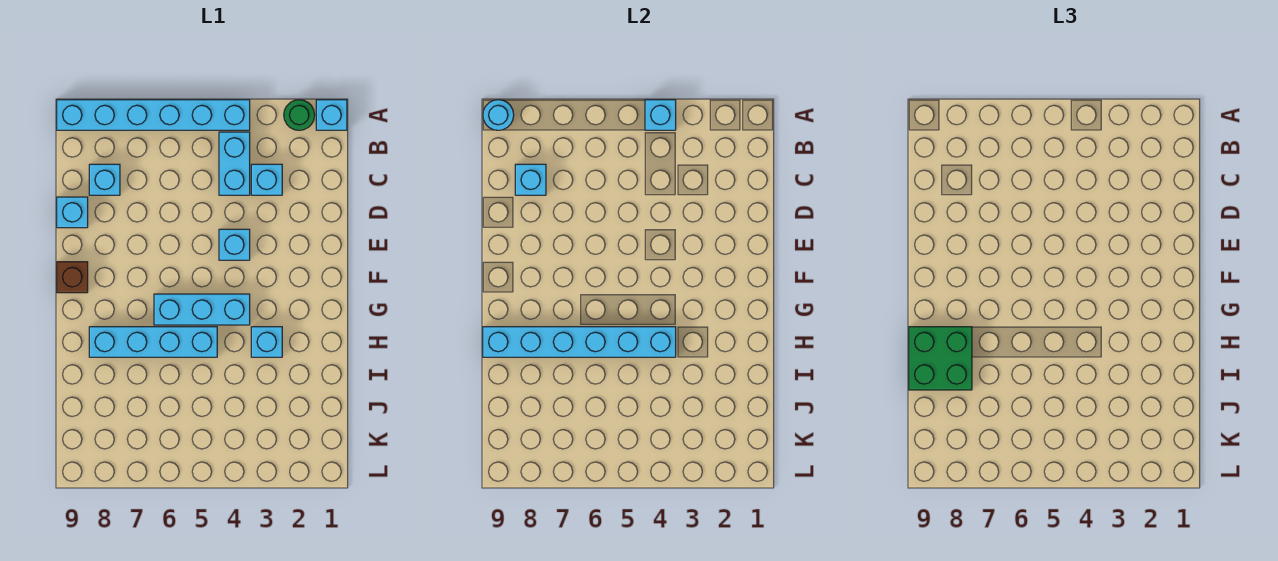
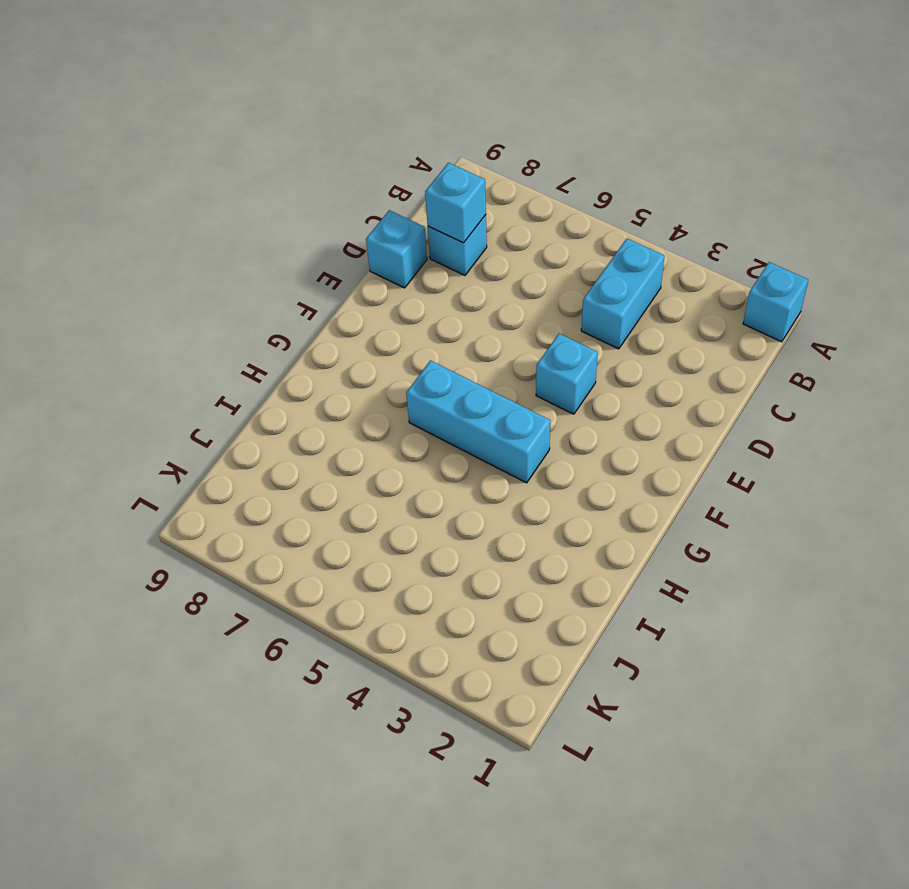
none -> green round brick A2 level 1
none -> cyan brick A4:A9 level 1
none -> cyan brick C3 level 1

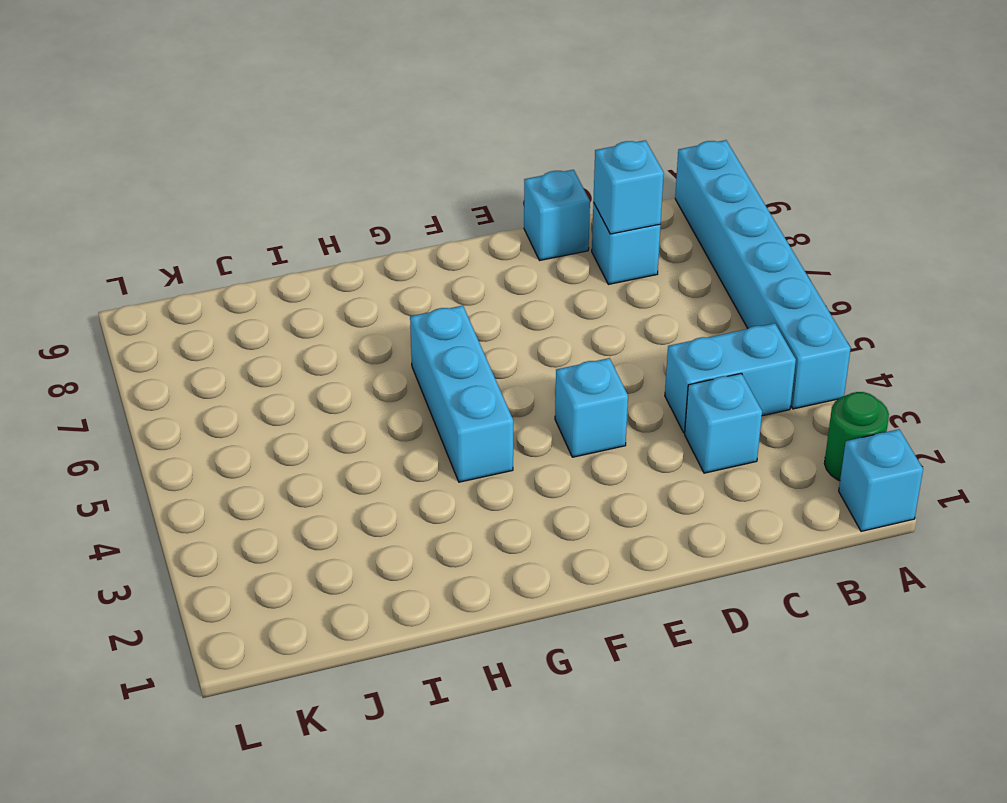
none -> brown brick F9 level 1
none -> cyan brick H3 level 1
none -> cyan brick H5:H8 level 1

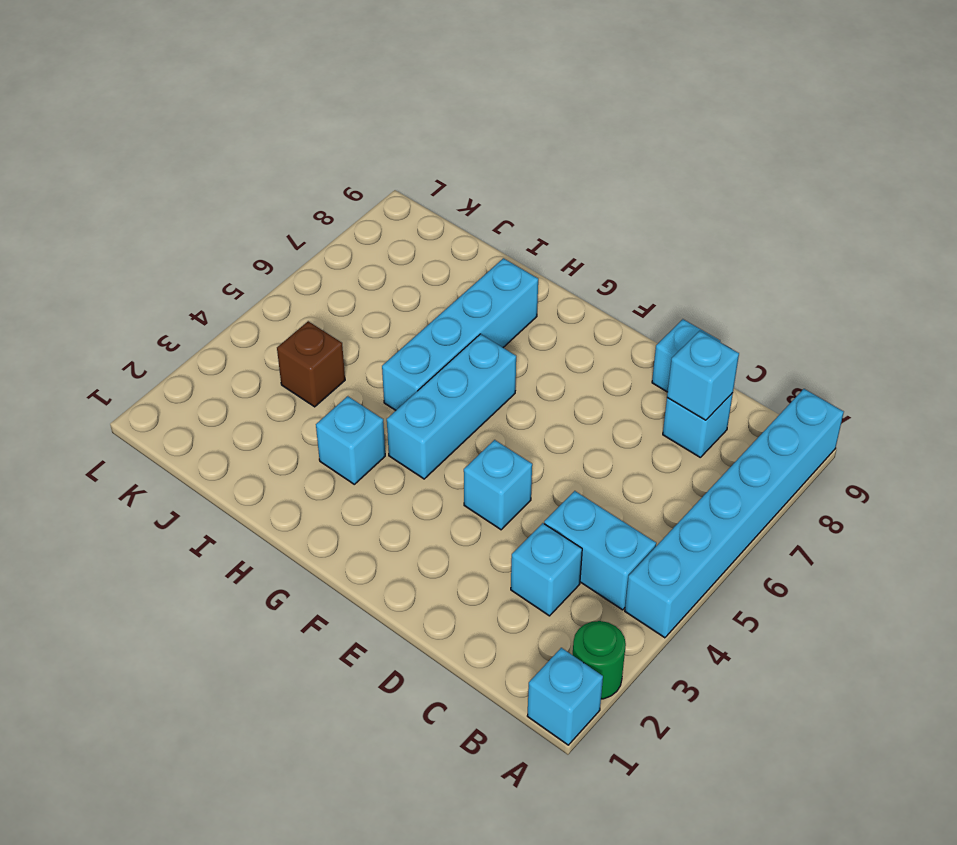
brown brick J4 level 1 -> brown brick F9 level 1
none -> cyan brick A4 level 2
none -> cyan round brick A9 level 2
none -> cyan brick H4:H9 level 2

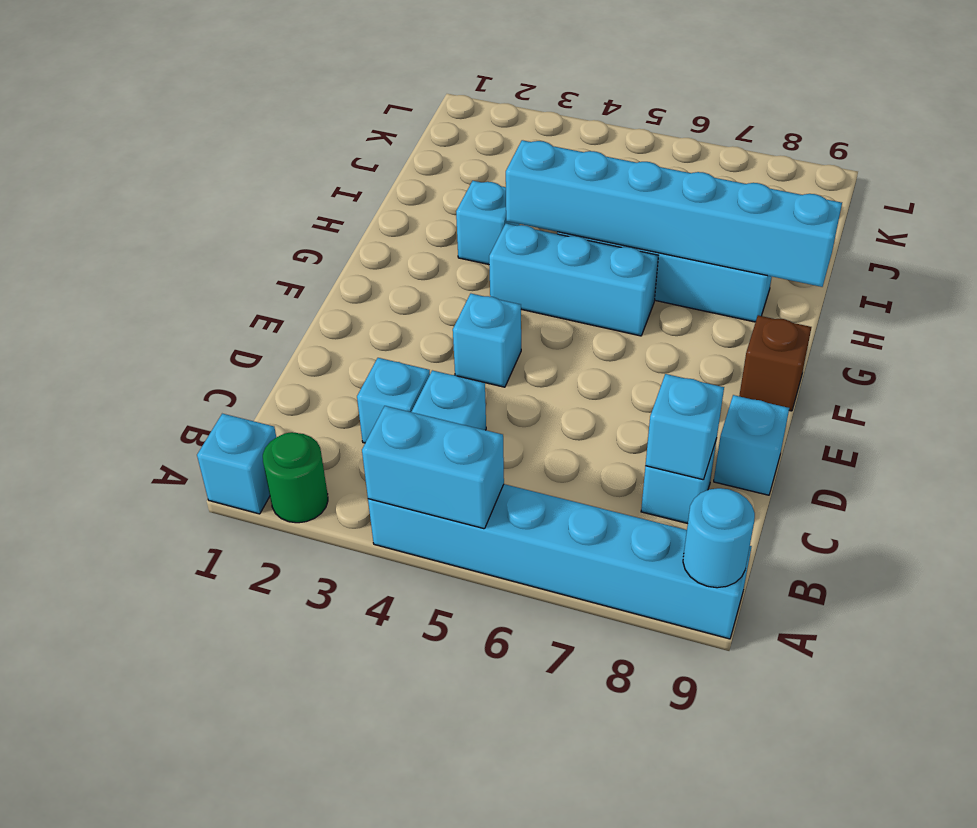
cyan brick A4:A5 level 2 -> cyan brick A4 level 2
none -> green brick H8:I9 level 3

